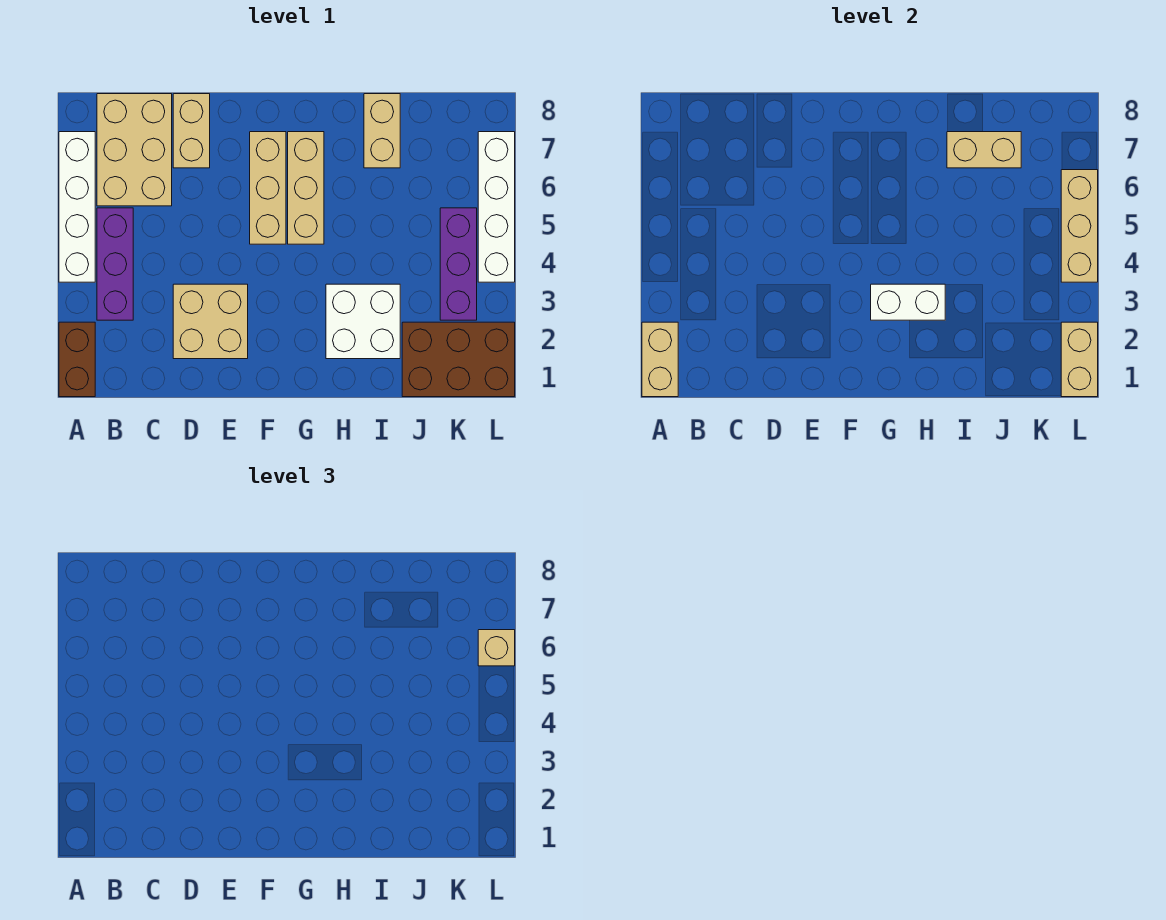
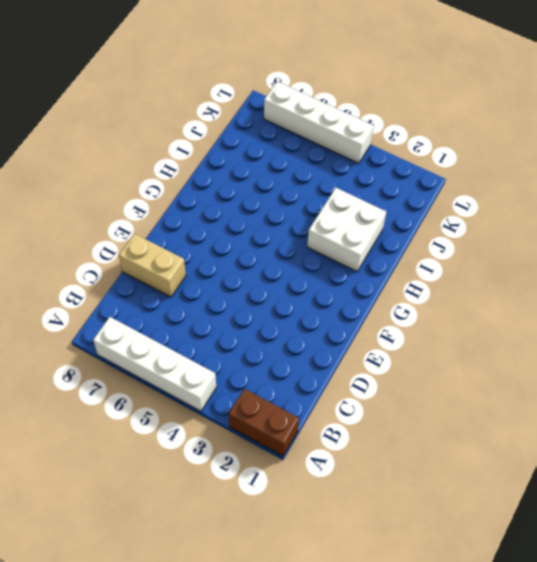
none -> purple brick B3:B5 level 1
none -> tan brick B6:C8 level 1
none -> tan brick D2:E3 level 1

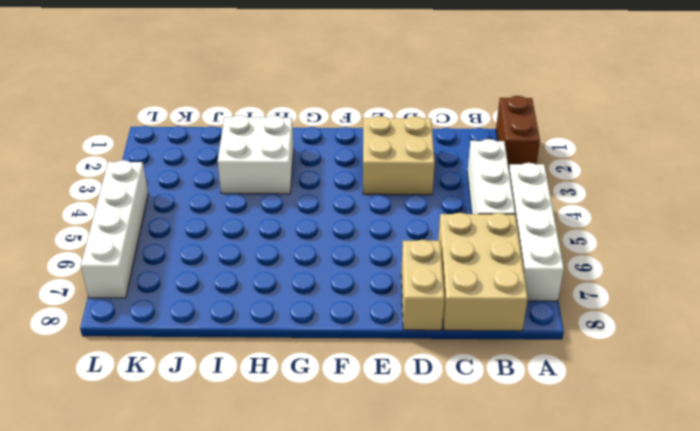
white brick B3:B5 level 1 -> purple brick B3:B5 level 1
none -> tan brick F5:F7 level 1
none -> tan brick G5:G7 level 1
none -> tan brick I7:I8 level 1

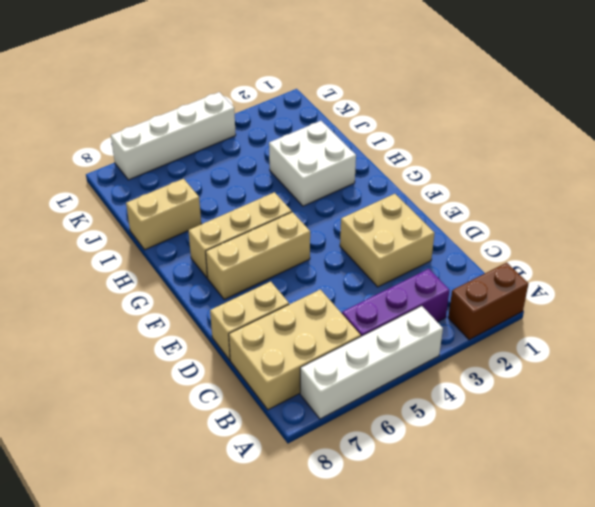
none -> brown brick J1:L2 level 1
none -> purple brick K3:K5 level 1
none -> tan brick A1:A2 level 2

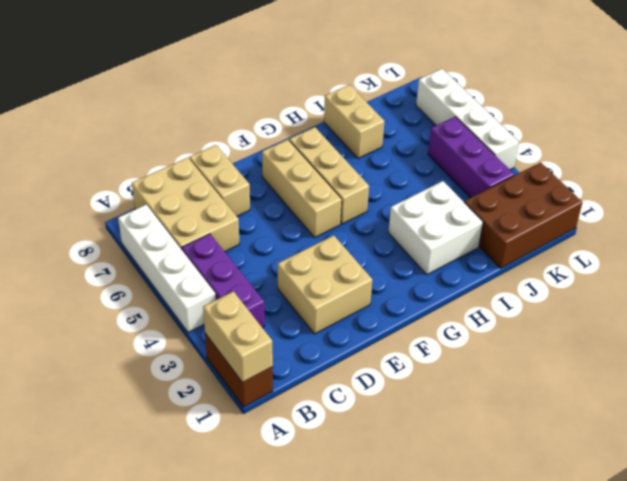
none -> white brick G3:H3 level 2
none -> tan brick I7:J7 level 2
none -> tan brick L1:L2 level 2

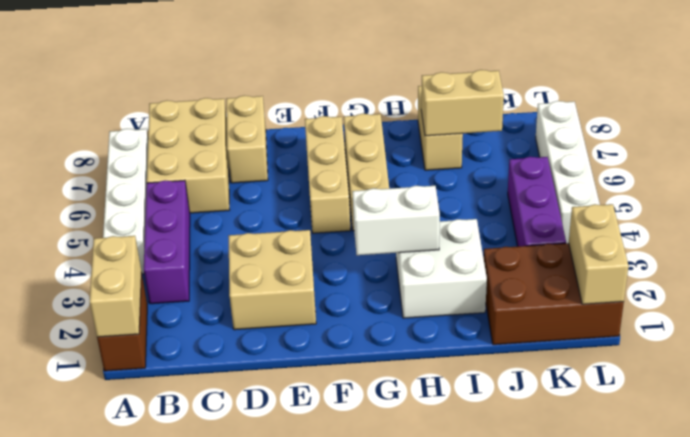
none -> tan brick L4:L6 level 2
none -> tan brick L6 level 3

